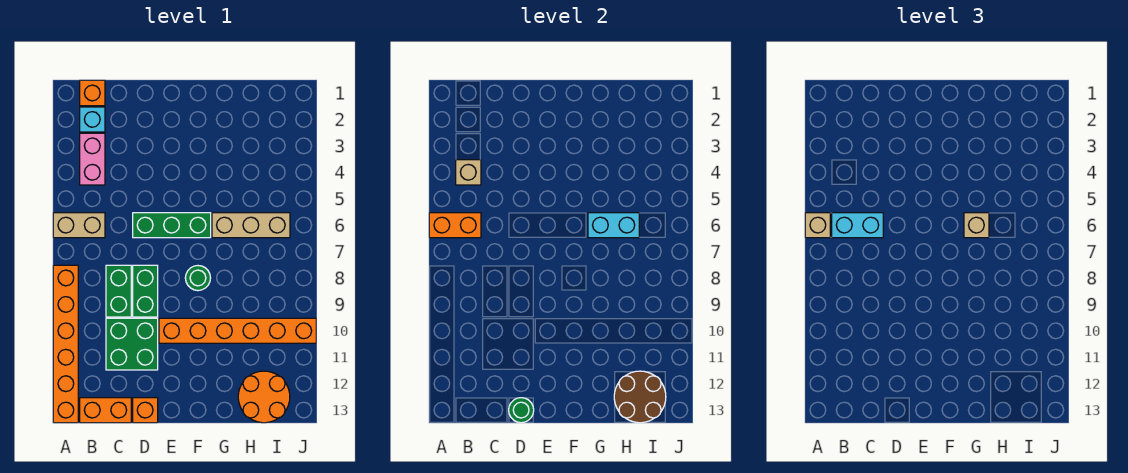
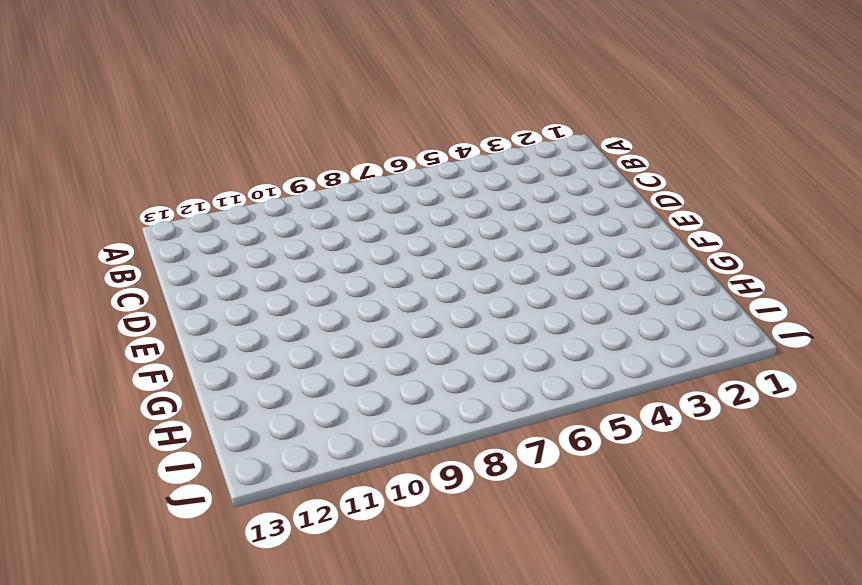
none -> tan brick A6:B6 level 1
none -> orange brick A8:A13 level 1
none -> orange brick B1 level 1

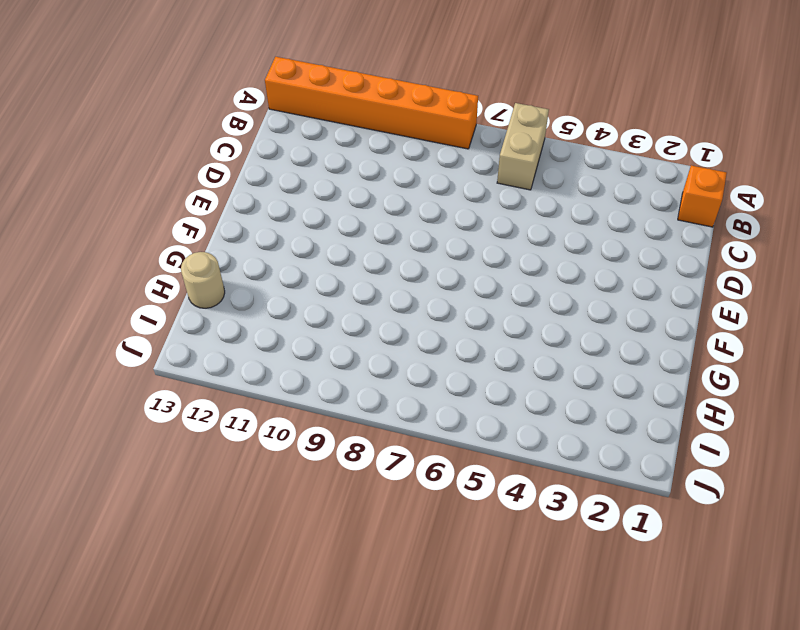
tan round brick H13 level 1 -> orange round brick H12:I13 level 1
none -> cyan brick B2 level 1
none -> pink brick B3:B4 level 1
none -> orange brick B13:C13 level 1

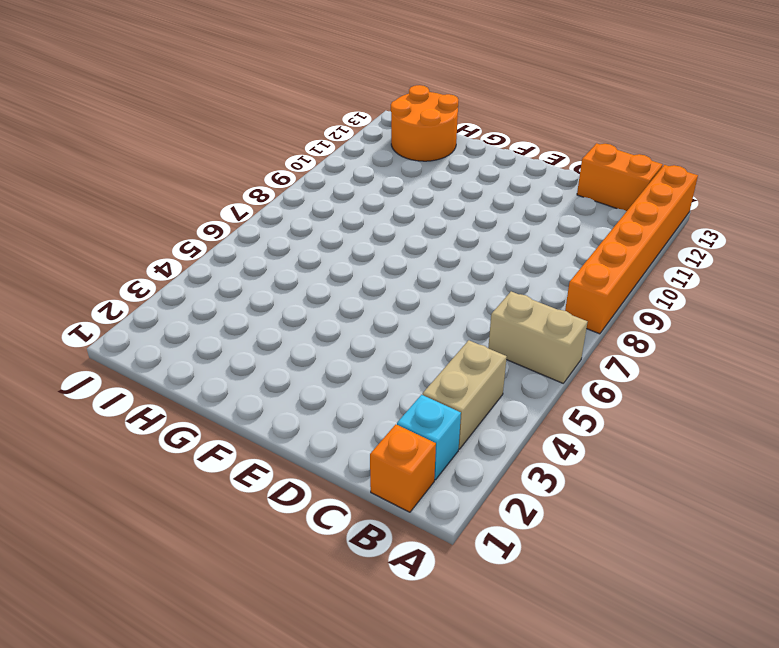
tan brick B3:B4 level 1 -> pink brick B3:B4 level 1
none -> green brick C8:C9 level 1
none -> green brick C10:D11 level 1
none -> green brick D6:F6 level 1

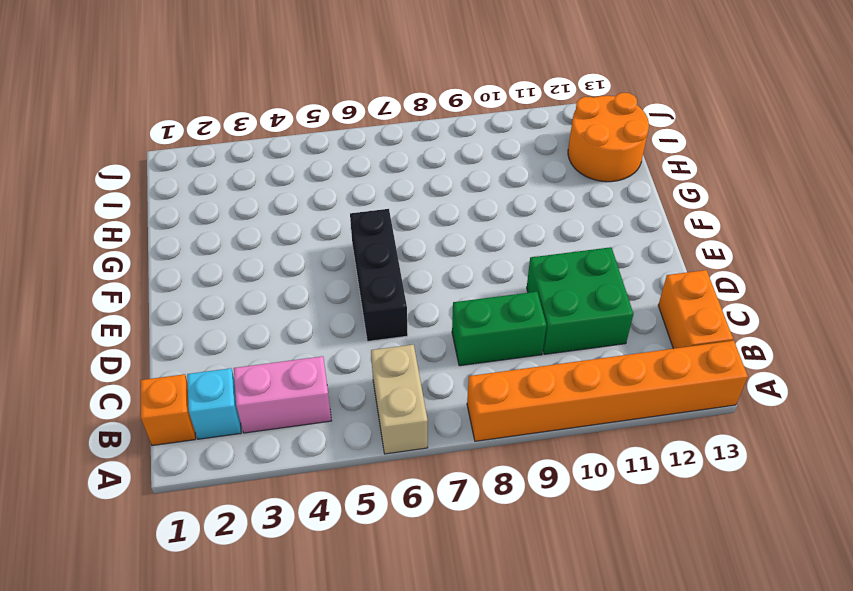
black brick D6:F6 level 1 -> green brick D6:F6 level 1
none -> green brick D8:D9 level 1
none -> orange brick D13 level 1
none -> orange brick E10:J10 level 1

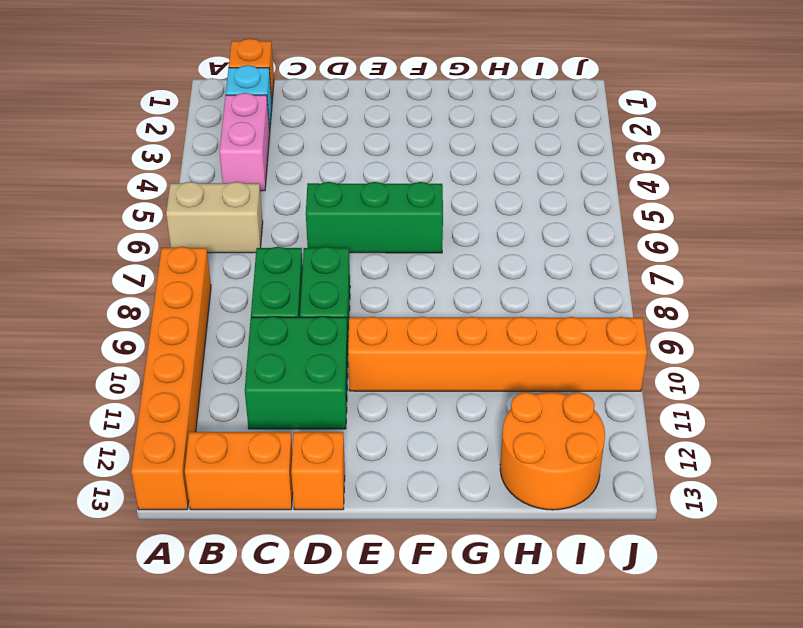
none -> green round brick F8 level 1
none -> tan brick G6:I6 level 1
none -> orange brick A6:B6 level 2

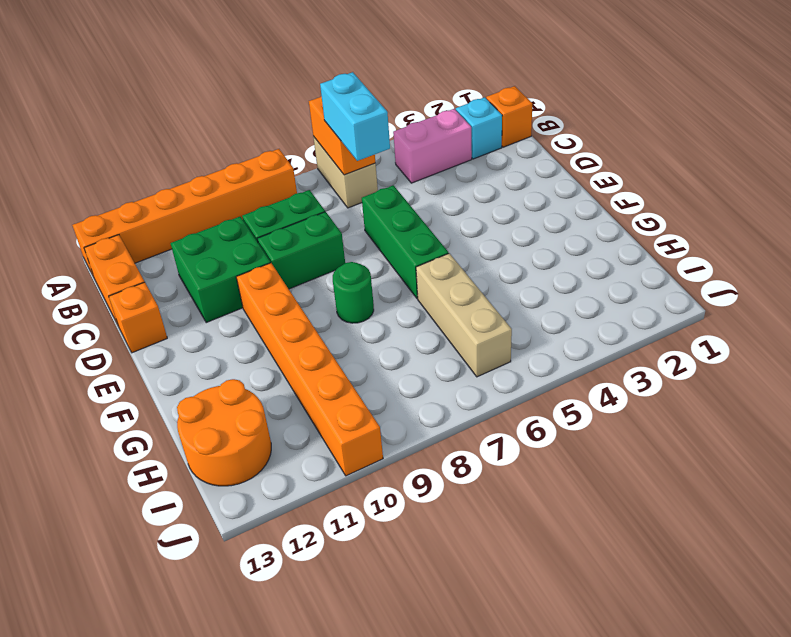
none -> tan brick B4 level 2
none -> green round brick D13 level 2
none -> cyan brick G6:H6 level 2

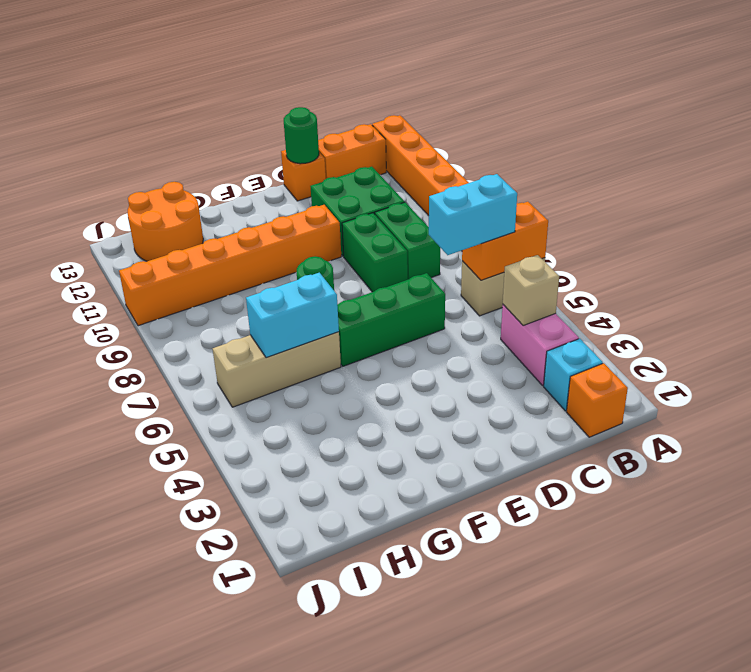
none -> brown round brick H12:I13 level 2
none -> tan brick A6 level 3
none -> tan brick G6 level 3

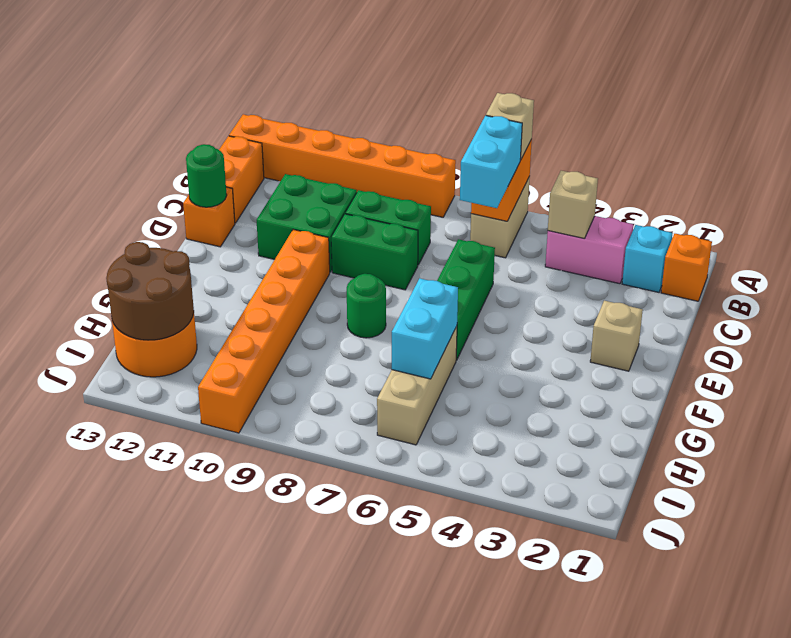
tan brick E2 level 1 -> tan brick G6 level 3

